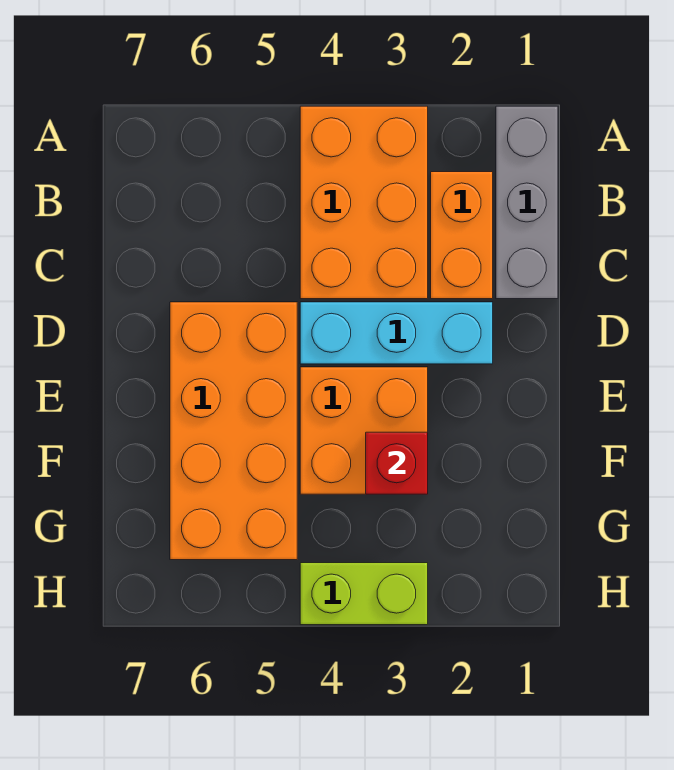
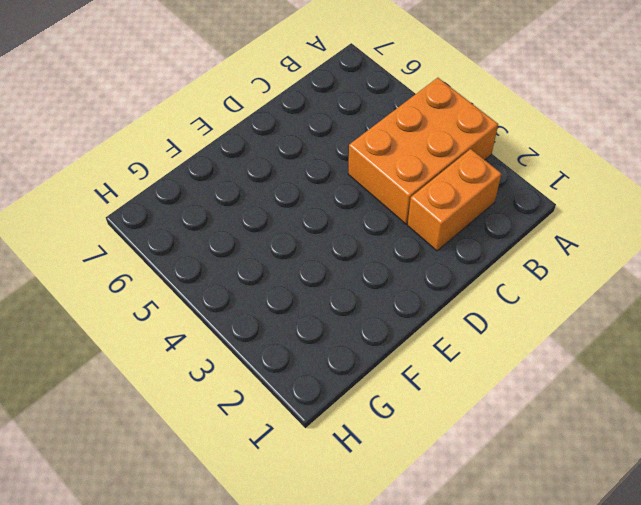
none -> grey brick A1:C1 level 1
none -> cyan brick D2:D4 level 1

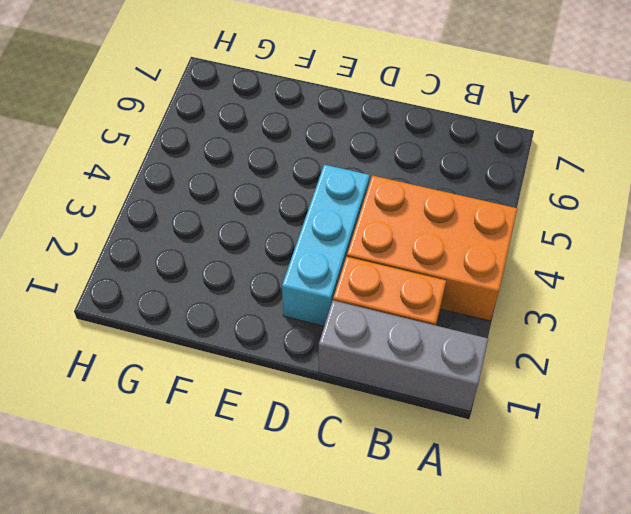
none -> orange brick D5:G6 level 1
none -> orange brick E3:F4 level 1

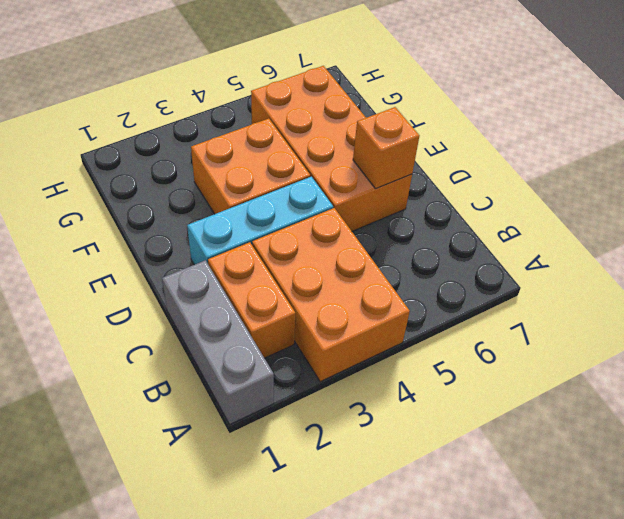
orange brick D6 level 2 -> none
none -> lime brick H3:H4 level 1
none -> red brick F3 level 2

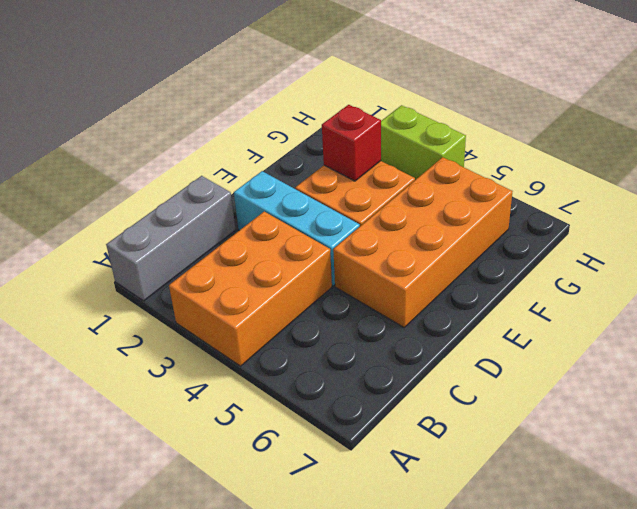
none -> orange brick B2:C2 level 1

